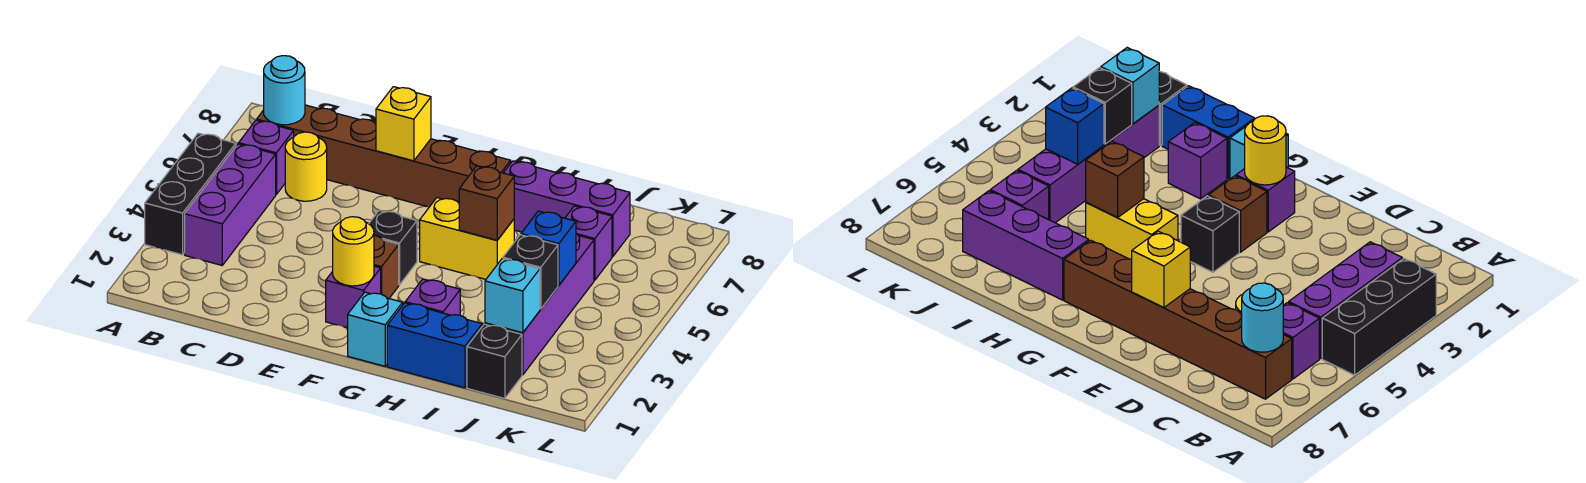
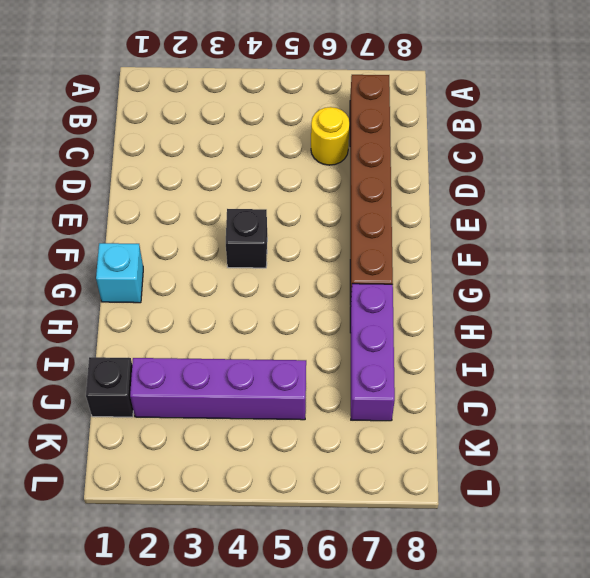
none -> black brick A3:A5 level 1
none -> purple brick B3:B5 level 1
none -> purple brick B6 level 1

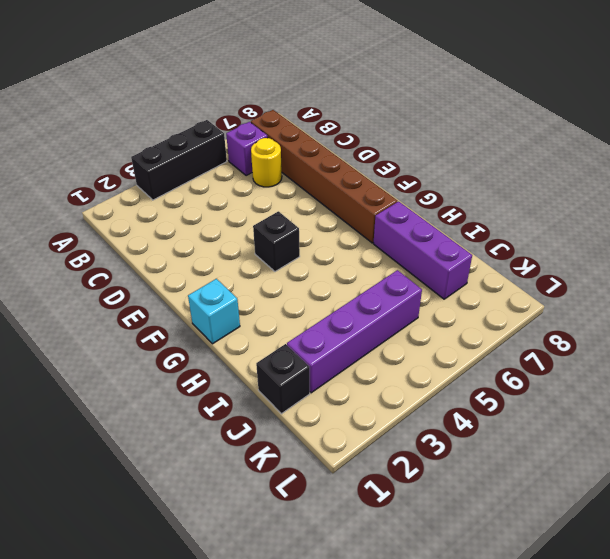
none -> purple brick B3:B5 level 1
none -> purple brick F2 level 1
none -> brown brick F3 level 1

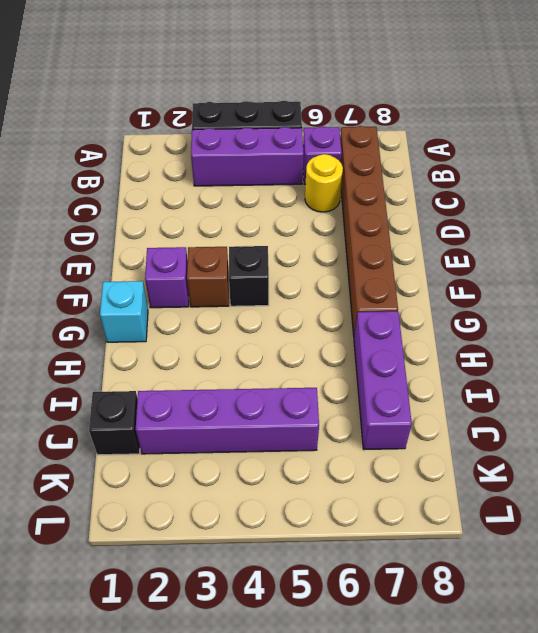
none -> yellow brick G5:H5 level 1
none -> blue brick H1:I1 level 1
none -> purple brick H2 level 1

